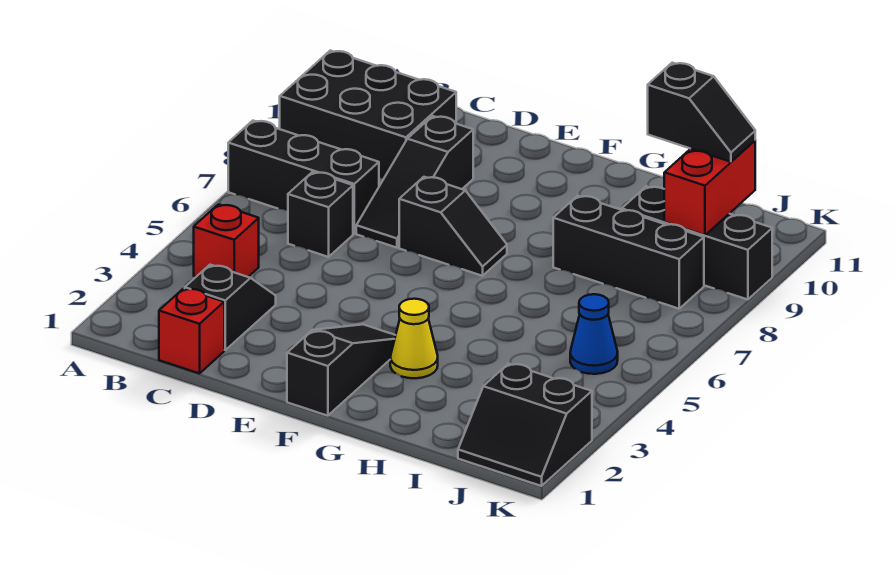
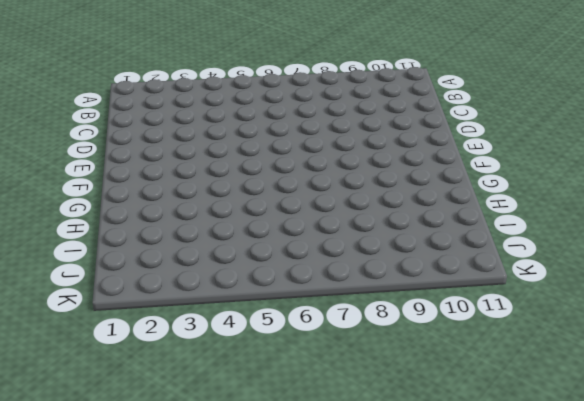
none -> black brick A7:C7 level 1
none -> black brick A9:C10 level 1
none -> red brick B4 level 1

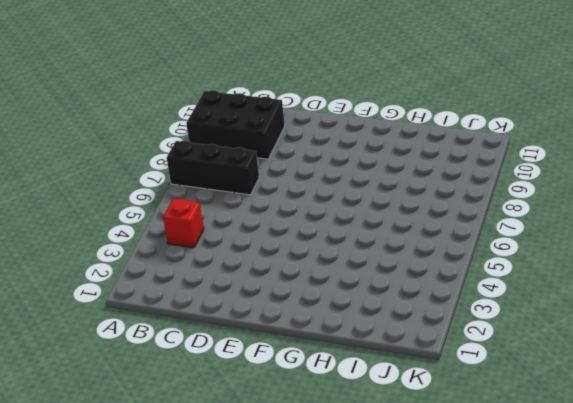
none -> red brick C1 level 1
none -> black slope C2:C3 level 1 top 2
none -> black brick C6 level 1

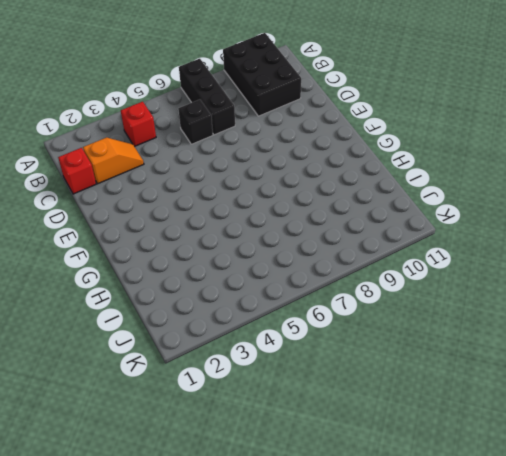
orange slope C2:C3 level 1 top 2 -> black slope C2:C3 level 1 top 2
none -> black slope D7:D9 level 1 top 9
none -> black slope E7:F7 level 1 top E
none -> black slope F1:F3 level 1 top 1

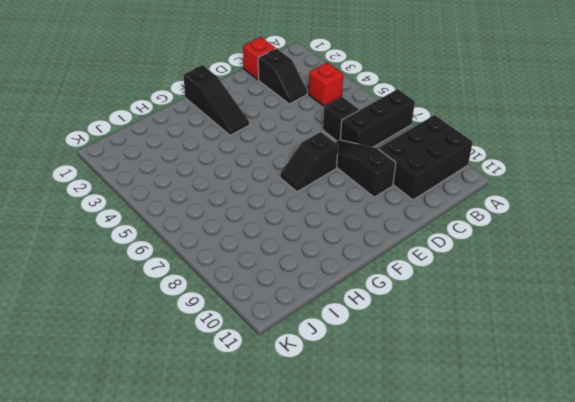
none -> yellow cone G3 level 1
none -> black brick H8:J8 level 1
none -> black brick I9:K9 level 1

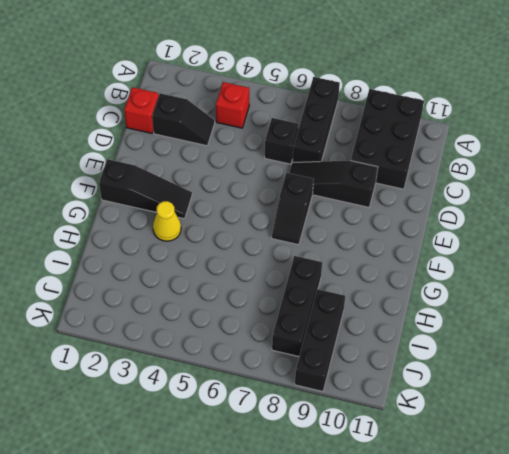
none -> black slope J1:K2 level 1 top 2
none -> blue cone J5 level 1
none -> red brick J9:J10 level 2

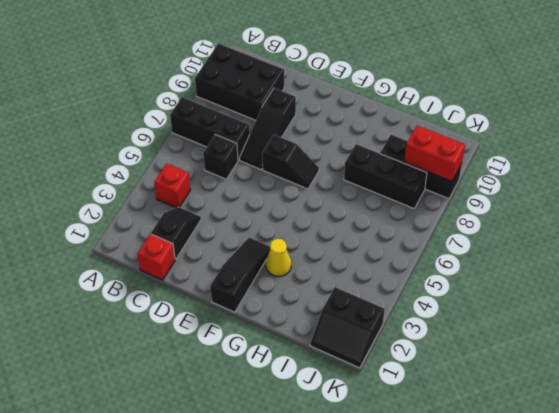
red brick J9:K9 level 2 -> red brick J9:J10 level 2
none -> blue cone J5 level 1
none -> black slope I10:J10 level 3 top I

